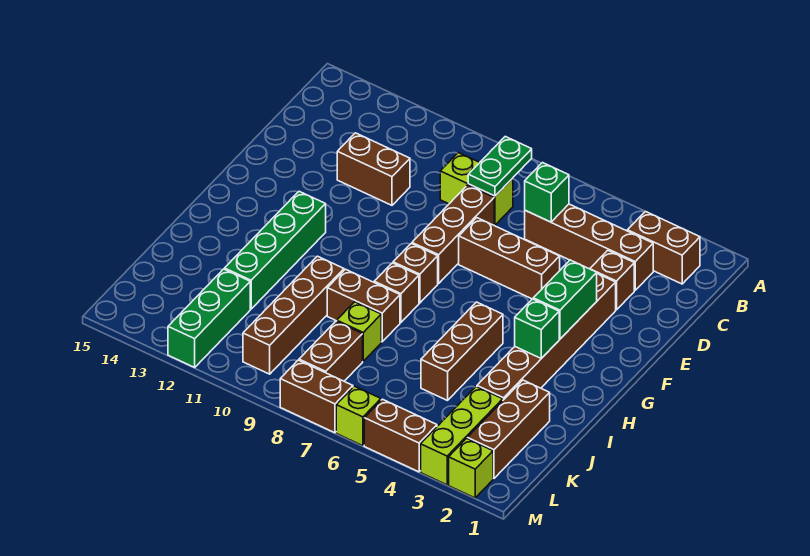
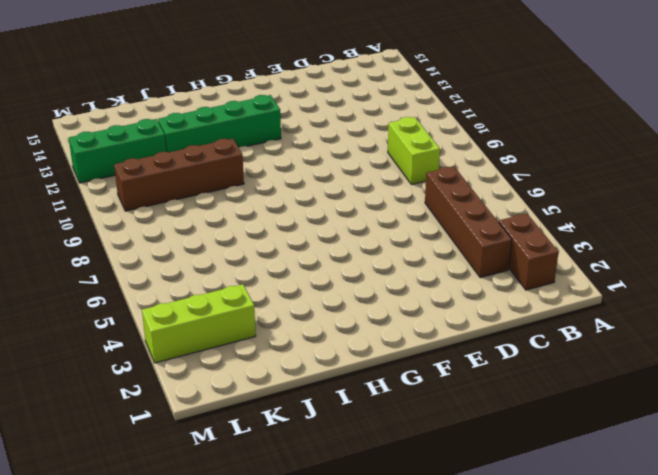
none -> brown brick D3 level 1
none -> brown brick D8:F8 level 1
none -> brown brick D11:D12 level 1

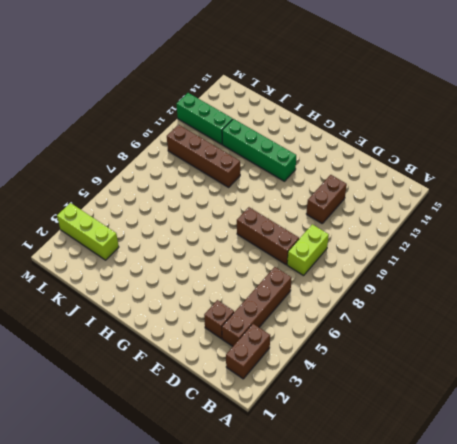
none -> brown brick E3:J3 level 1
none -> brown brick E5:E7 level 1
none -> brown brick G8 level 1

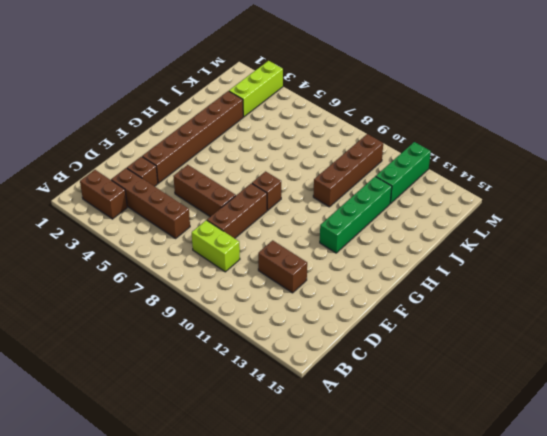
none -> brown brick H5:J5 level 1
none -> brown brick H8 level 1
none -> brown brick I8:I9 level 1

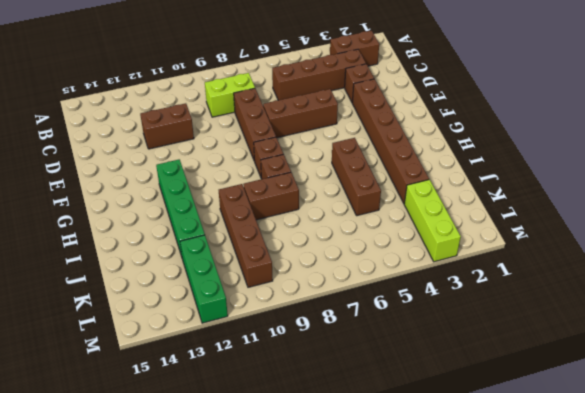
none -> brown brick J2:L2 level 1
none -> lime brick J8 level 1
none -> brown brick K8:L8 level 1

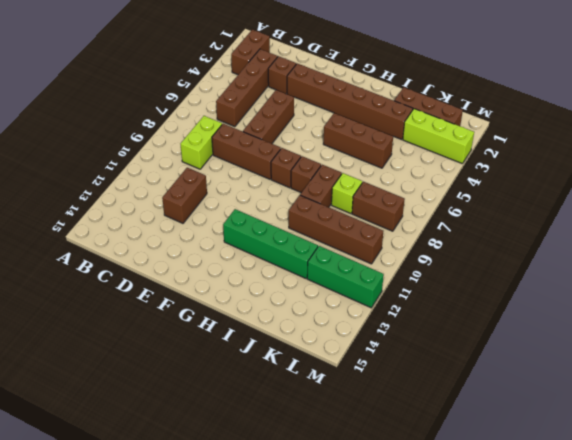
none -> lime brick M2 level 1
none -> brown brick M4:M5 level 1
none -> lime brick M6 level 1

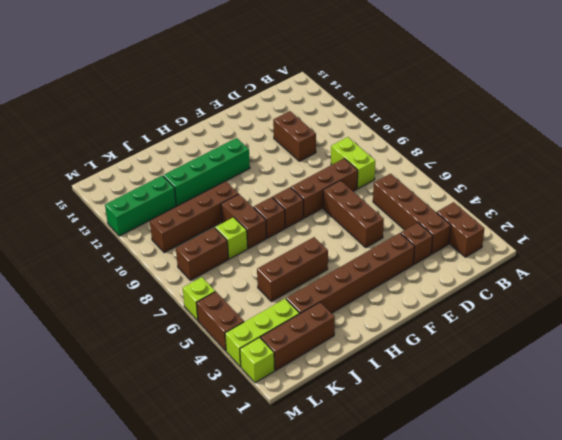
none -> brown brick M7:M8 level 1
none -> green plate B8:C8 level 2
none -> green brick C6 level 2

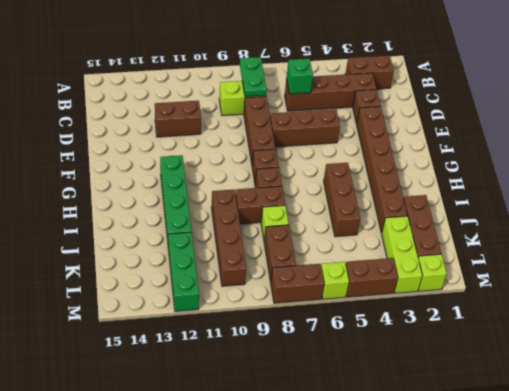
none -> green brick F3:G3 level 2
none -> green brick H3 level 2

